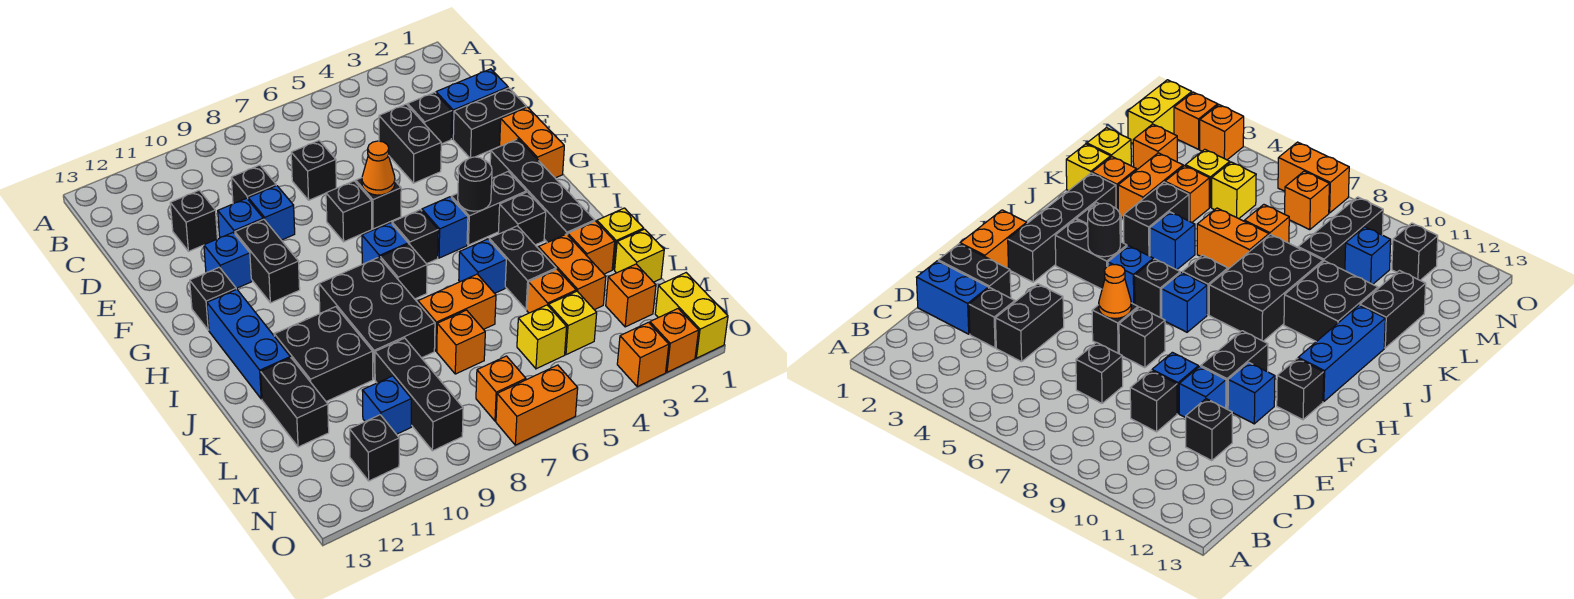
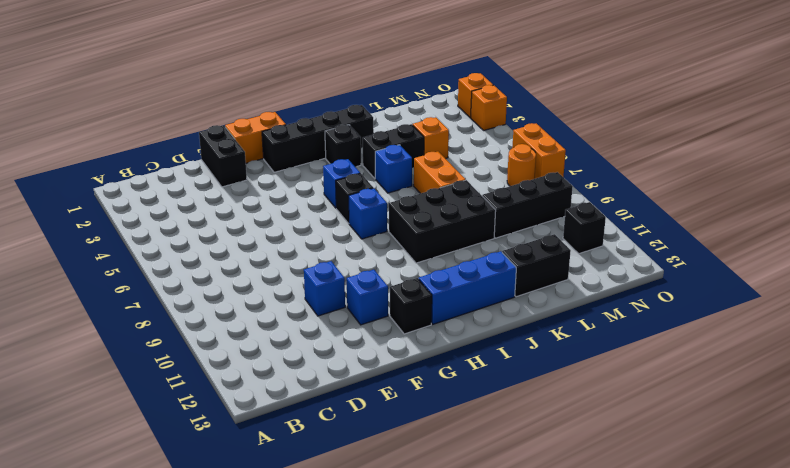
orange round brick N7 level 1 -> orange brick N7 level 1
none -> blue brick D1:D2 level 1
none -> black brick D3 level 1
none -> black brick D4:E4 level 1
none -> black brick D7 level 1

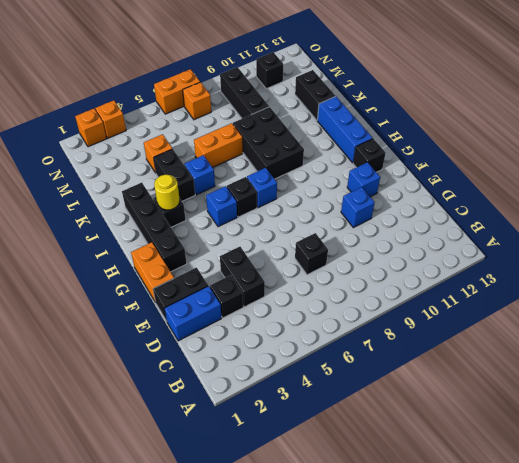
yellow round brick I3 level 2 -> none
none -> black brick D9 level 1
none -> black brick D11 level 1
none -> blue brick E9 level 1
none -> black brick F6 level 1

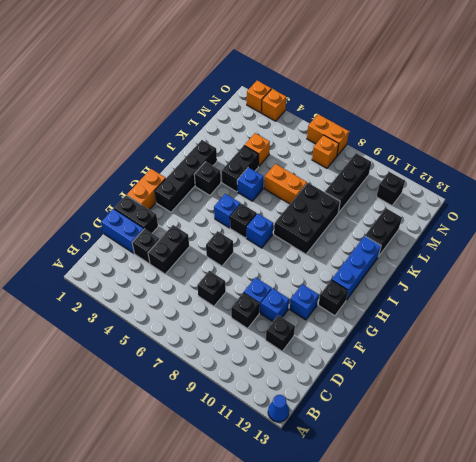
blue cone A13 level 1 -> none
none -> black brick F7 level 1
none -> black brick F10:G10 level 1
none -> black brick H3:H4 level 1
none -> black brick I7 level 1

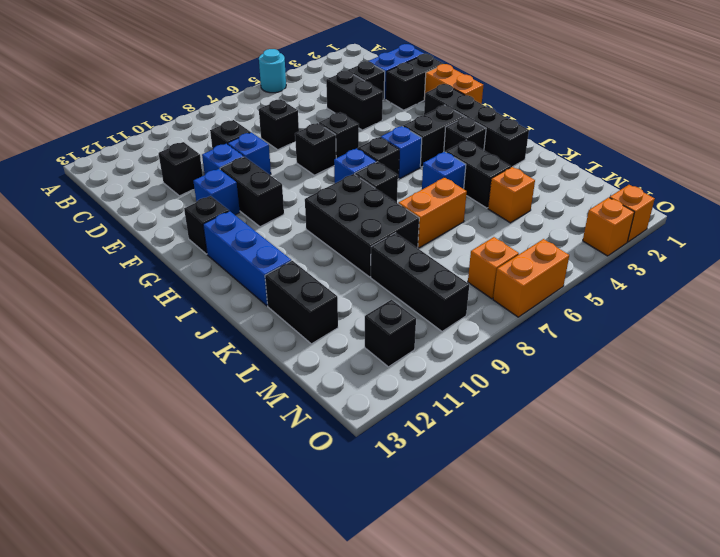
cyan round brick A5 level 1 -> none
none -> black brick J10:K11 level 1
none -> yellow brick K1 level 1
none -> orange brick K2 level 1
none -> orange brick K3:L3 level 1

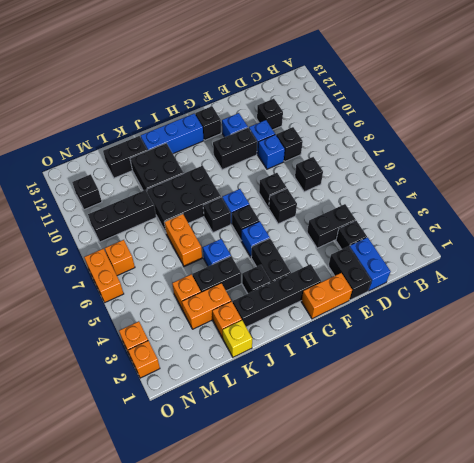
none -> yellow brick L1 level 1
none -> orange brick L7 level 1
none -> orange brick M2 level 1
none -> yellow brick M4 level 1

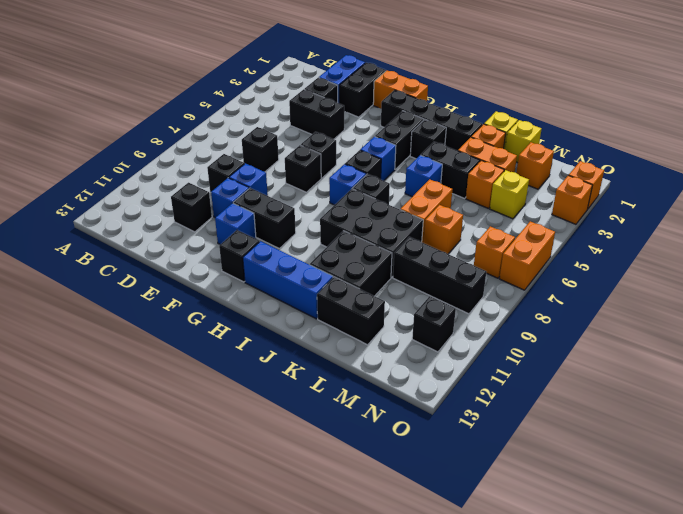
none -> yellow brick M5 level 1
none -> blue brick M10 level 1
none -> yellow brick N1:O1 level 1
none -> orange cone F6 level 2

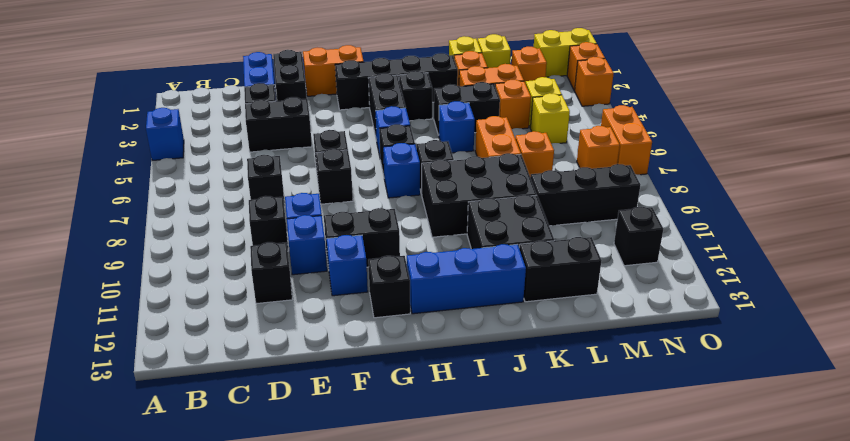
blue brick A4 level 1 -> blue brick M10 level 1
none -> orange cone F6 level 2
none -> black round brick H4 level 2

